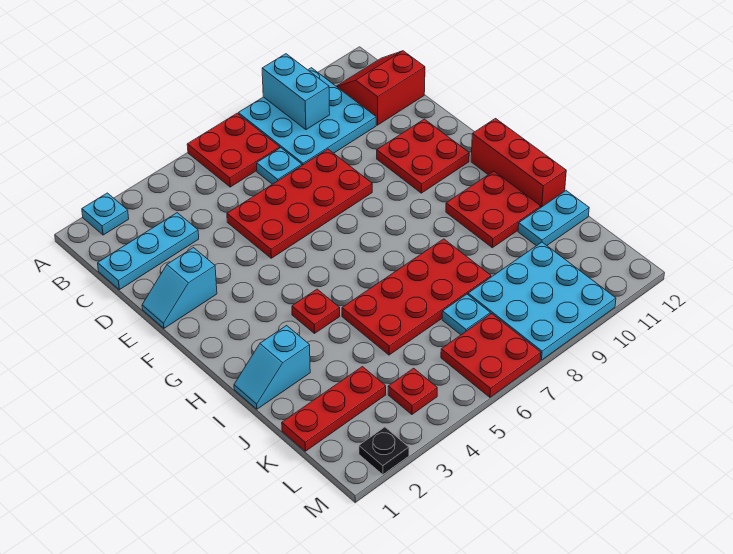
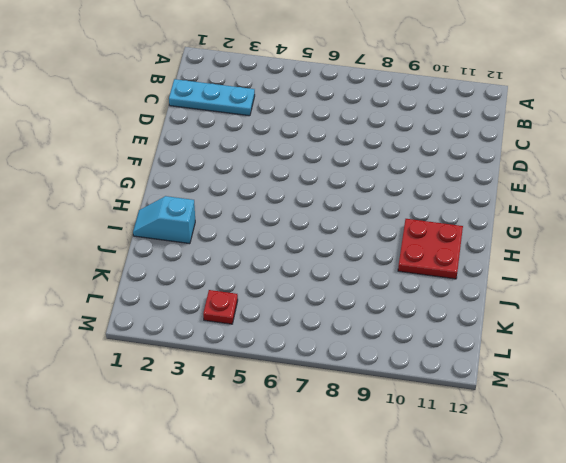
none -> cyan plate A2 level 1
none -> red plate A6:B7 level 1
none -> cyan plate A8:C10 level 1

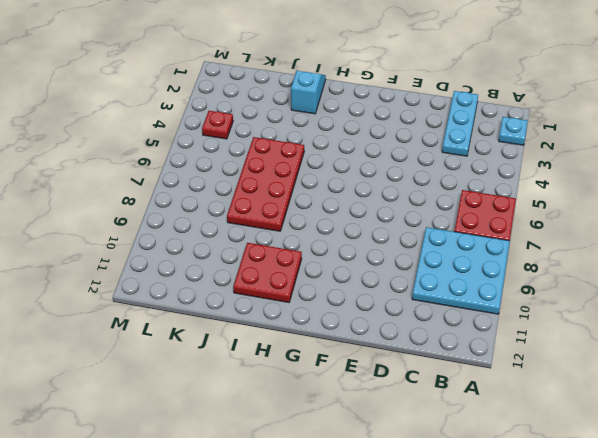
none -> red slope B11:C12 level 1 top C
none -> cyan plate C7 level 1
none -> red plate D5:E8 level 1

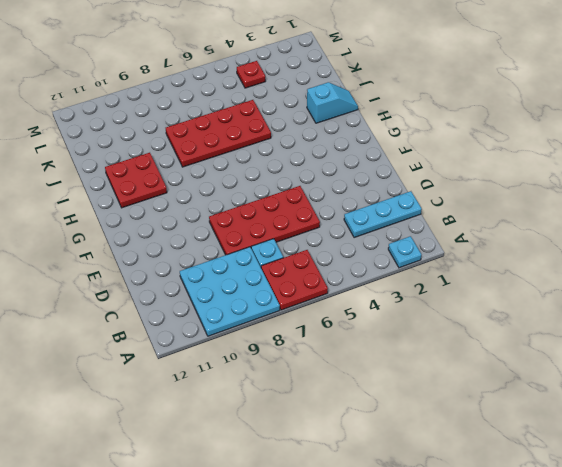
none -> red slope B11:C12 level 1 top C
none -> cyan slope E1:E2 level 1 top 2
none -> red plate E10:F11 level 1

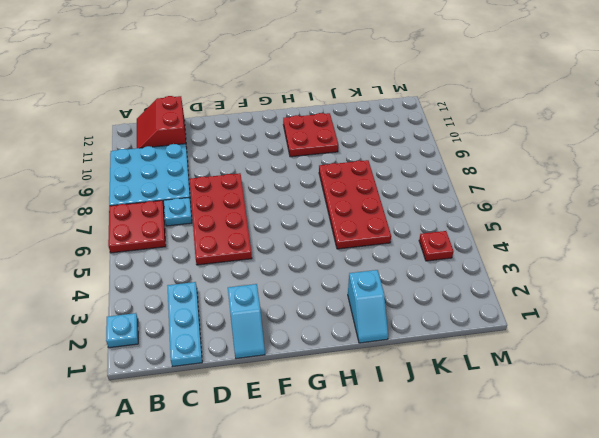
none -> red plate E10:F11 level 1
none -> red brick G12:I12 level 1
none -> red plate H4 level 1

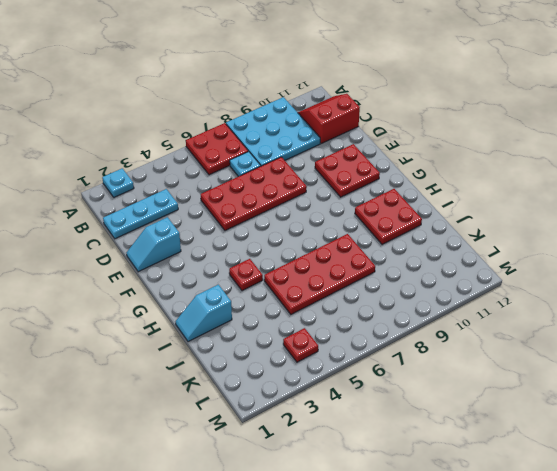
none -> red brick G12:I12 level 1
none -> cyan plate J11:J12 level 1
none -> red plate K1:K3 level 1

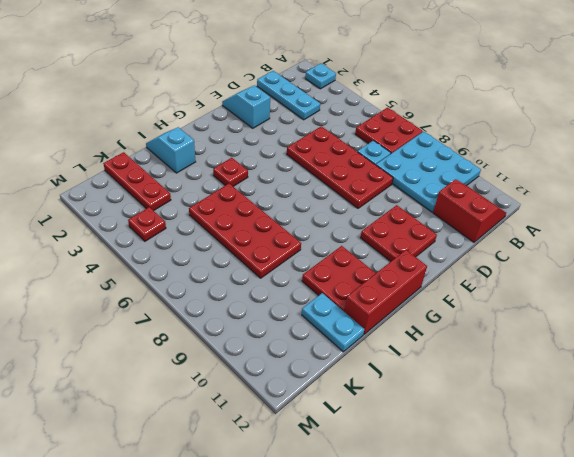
none -> cyan plate K7 level 1
none -> cyan plate K8:M10 level 1
none -> red plate L6:M7 level 1

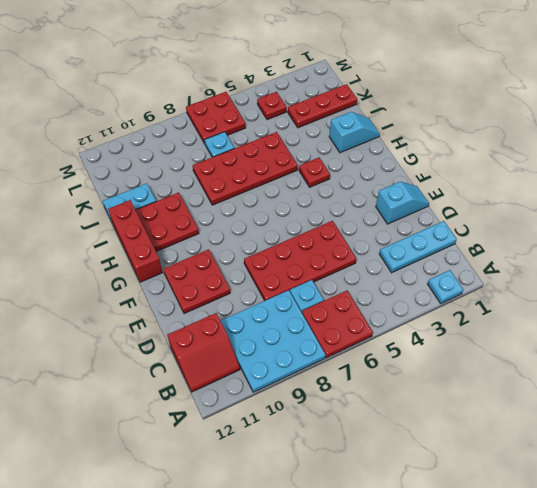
none -> cyan plate K8:M10 level 1
none -> black plate M2 level 1
none -> cyan brick A9:B9 level 2

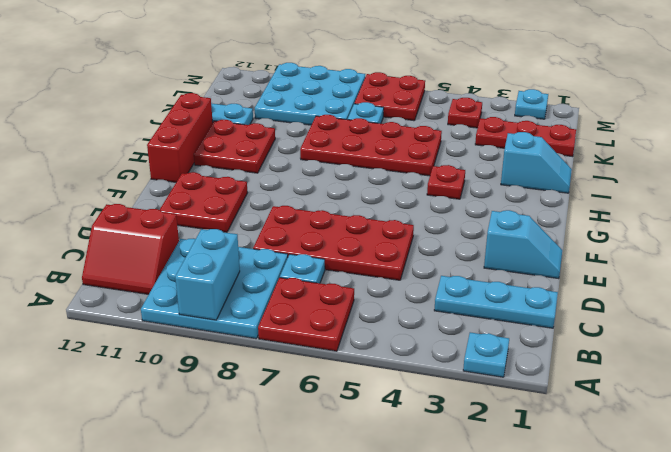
cyan plate M2 level 1 -> black plate M2 level 1

